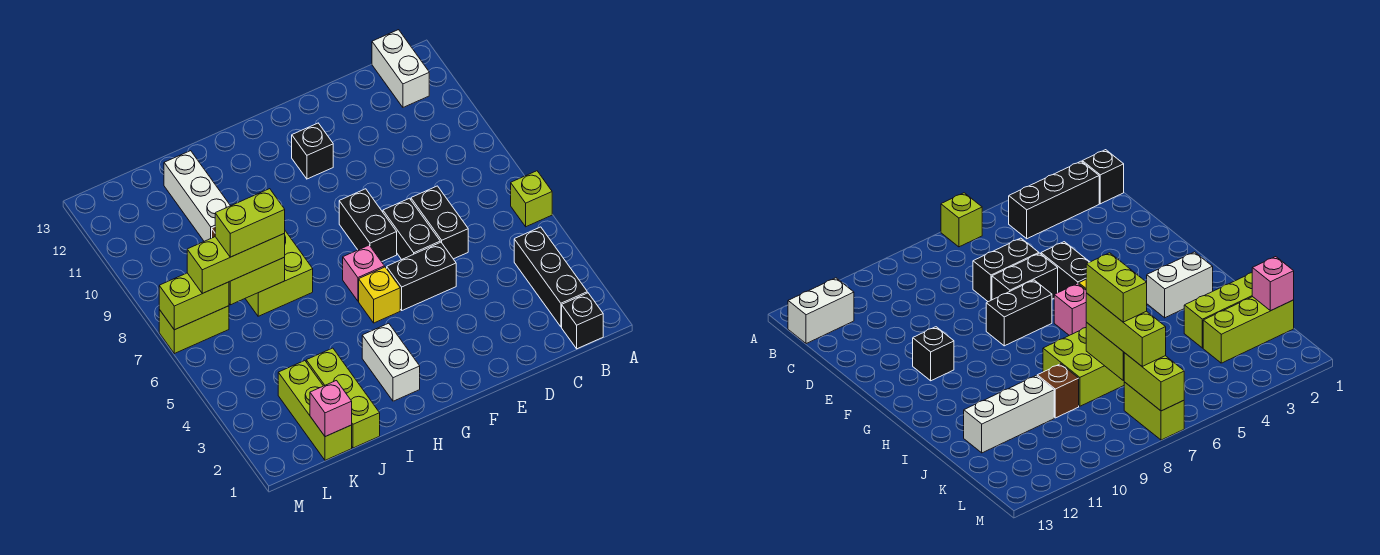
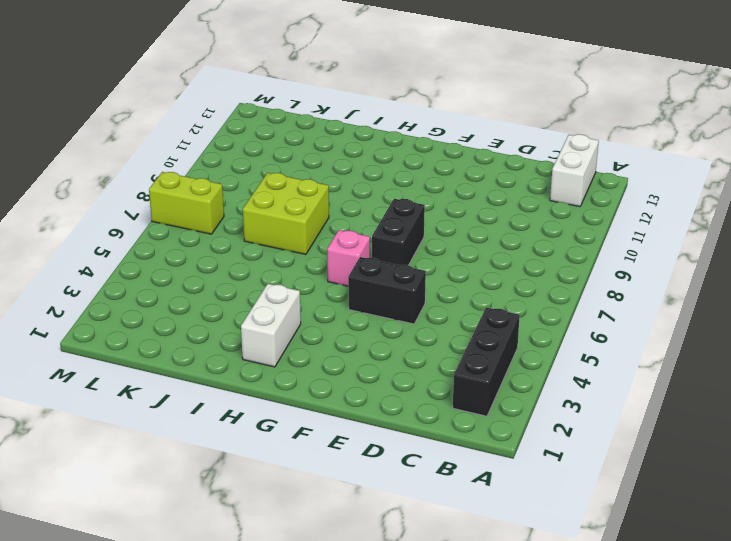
none -> lime brick A6 level 1
none -> black brick B1 level 1
none -> black brick D6:D7 level 1

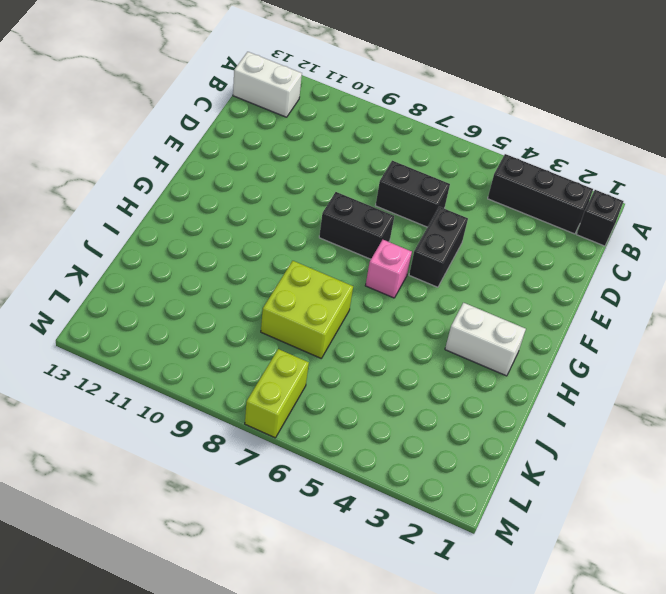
none -> lime brick A6 level 1
none -> black brick E6:E7 level 1
none -> black brick F11 level 1

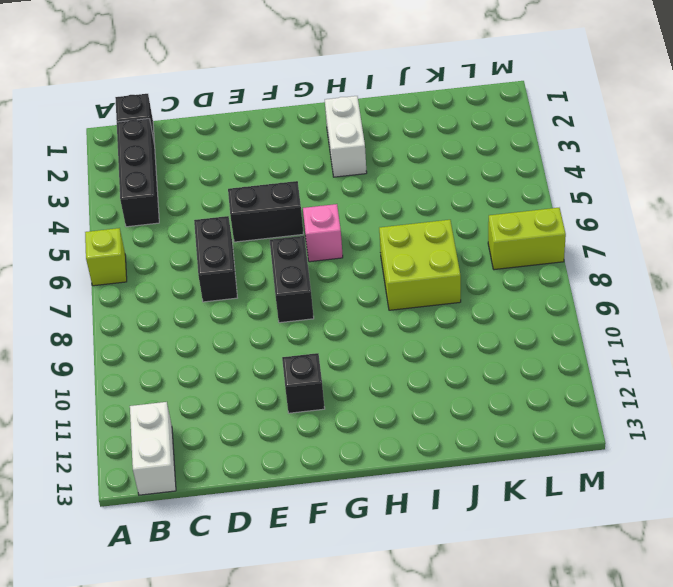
none -> black brick E6:E7 level 1
none -> yellow brick G5 level 1
none -> lime brick J1:J3 level 1

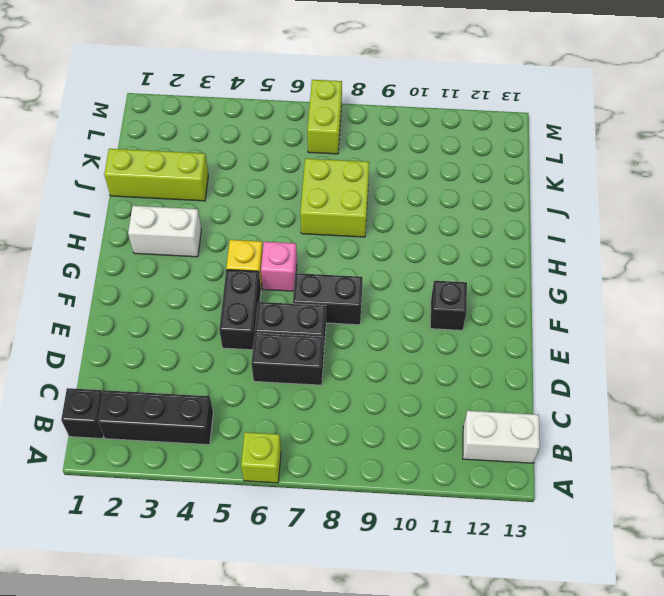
none -> brown brick J9 level 1
none -> white brick J10:J12 level 1
none -> lime brick K1:K3 level 1

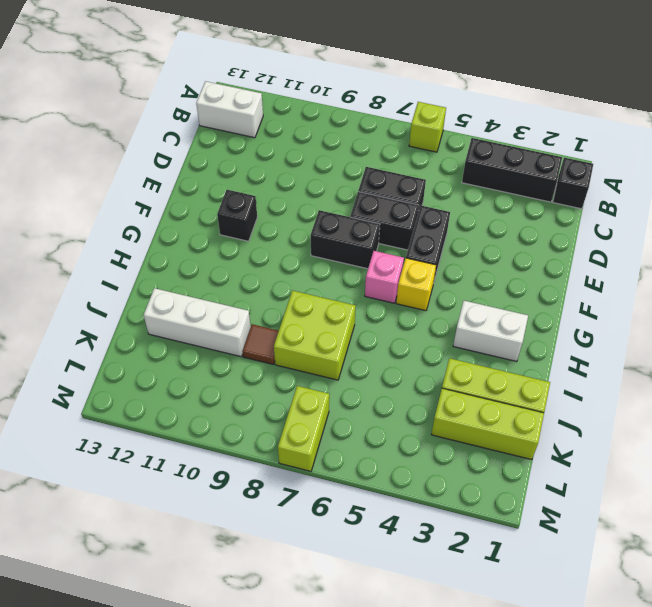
brown tile J9 level 1 -> brown brick J9 level 1
none -> lime brick J7:K7 level 2
none -> pink brick K1 level 2
none -> lime brick L7:M7 level 2

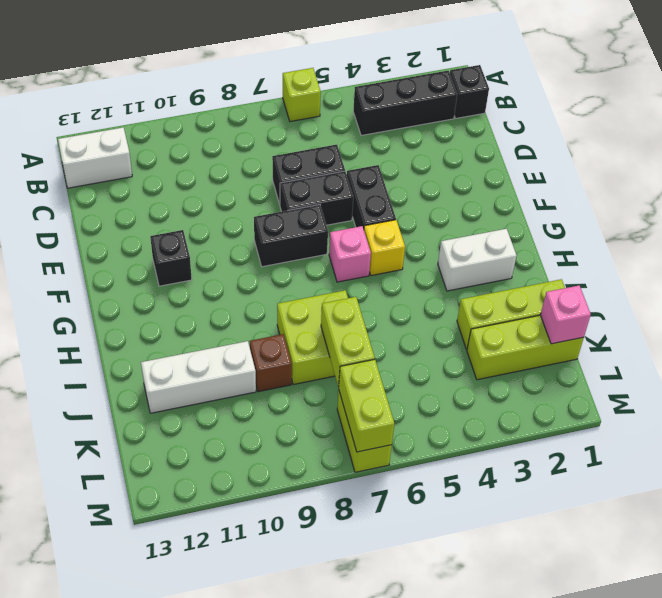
none -> lime brick J7:L7 level 3
none -> lime brick J7:K7 level 4

